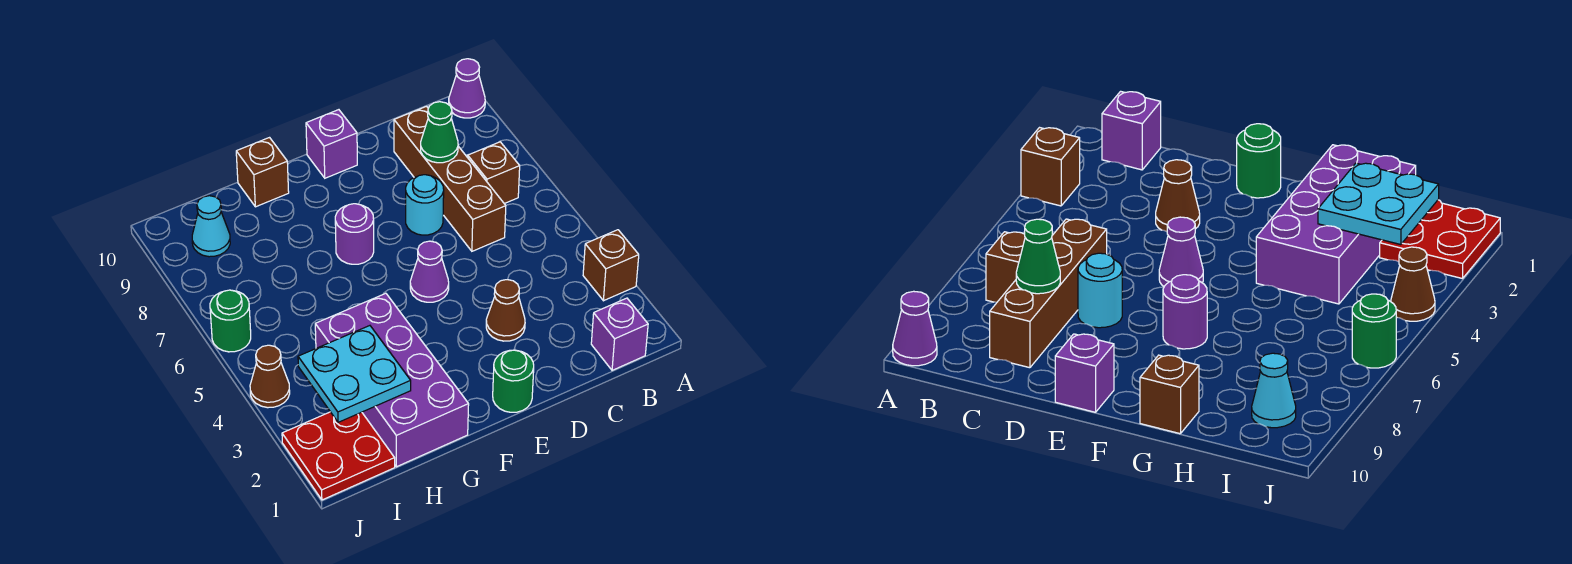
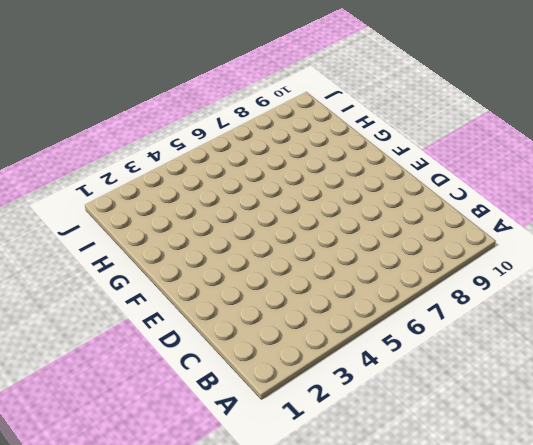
none -> brown brick A3 level 1
none -> purple cone A10 level 1
none -> purple brick B1 level 1

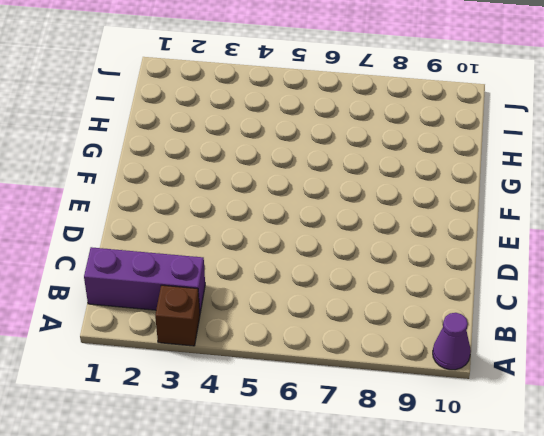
purple brick B1:B3 level 1 -> purple brick B1 level 1
none -> brown brick B7 level 1
none -> brown brick C6:C9 level 1
none -> brown cone D3 level 1

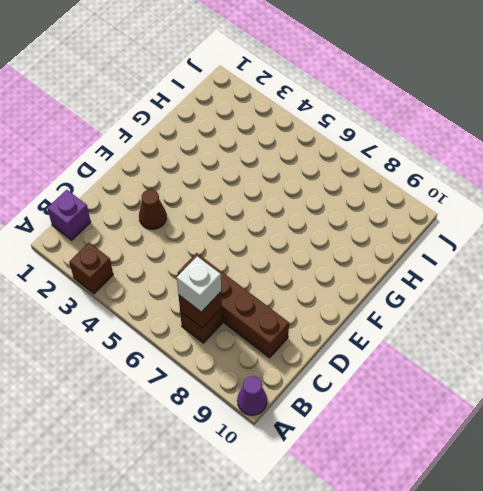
brown brick B7 level 2 -> brown brick G10 level 1
white brick B7 level 3 -> none
none -> cyan round brick D7 level 1
none -> green round brick E1 level 1
none -> purple cone E5 level 1

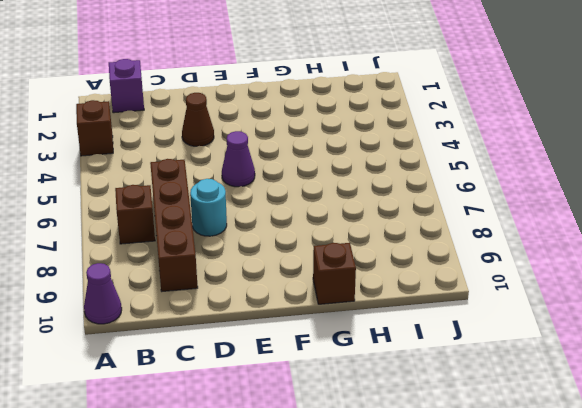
none -> green round brick E1 level 1
none -> purple brick E10 level 1
none -> purple round brick F7 level 1

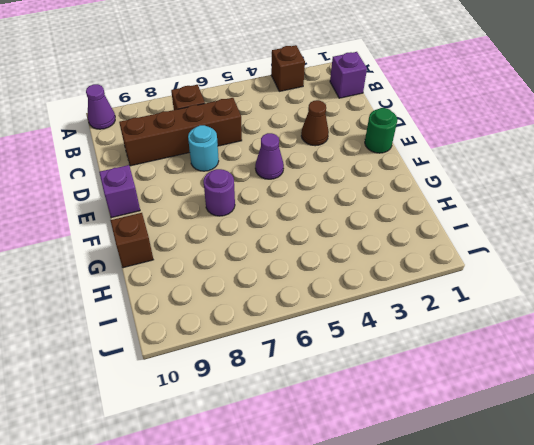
none -> purple brick G1:H4 level 1
none -> red plate I1:J2 level 1
none -> cyan cone I9 level 1

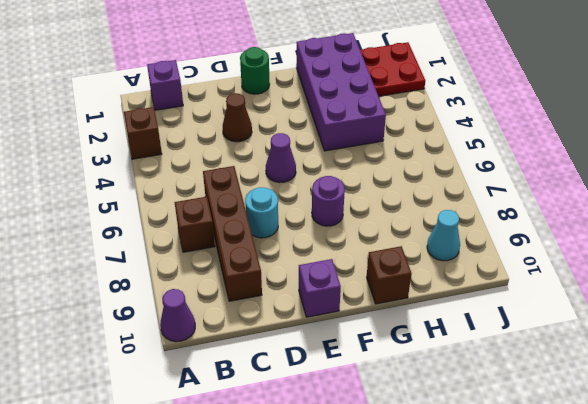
none -> brown cone J4 level 1
none -> green round brick J6 level 1
none -> green cone C8 level 2

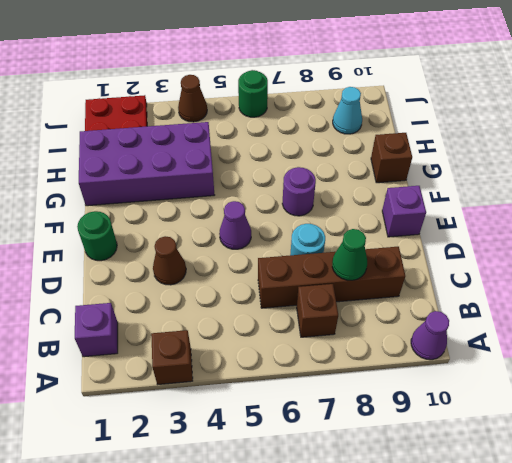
none -> cyan plate H2:I3 level 2

